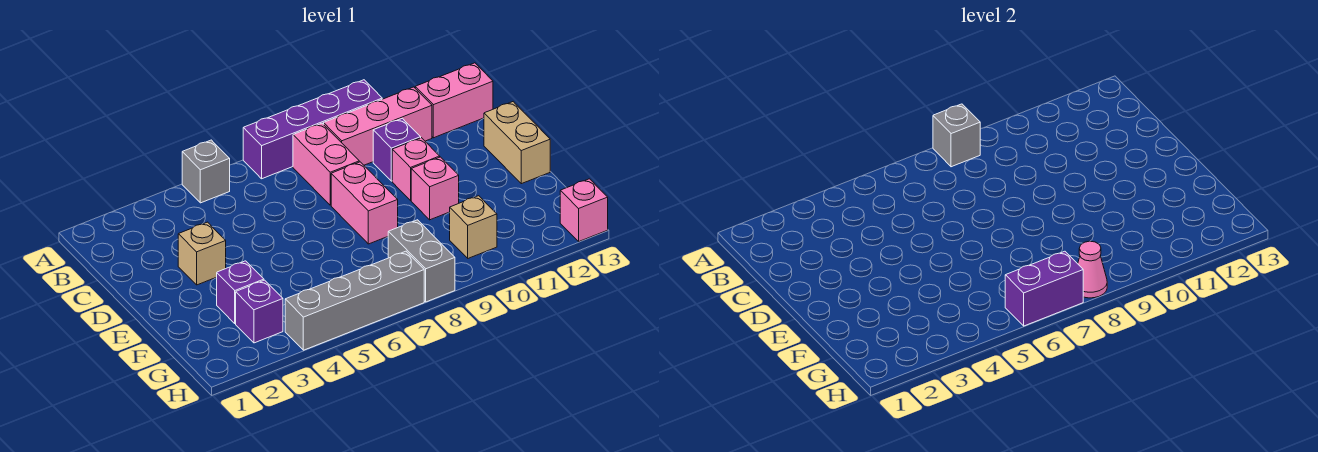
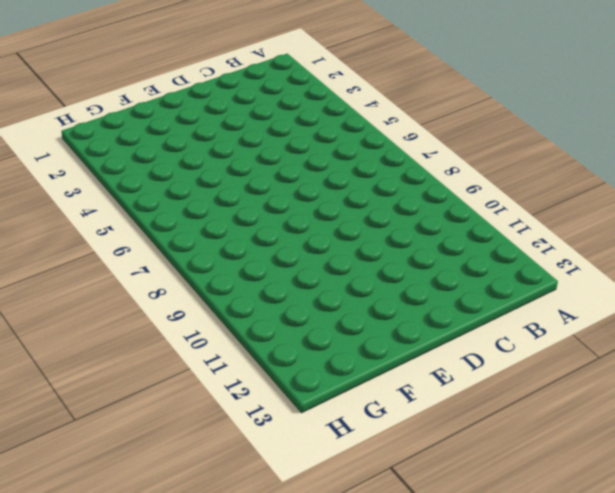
none -> grey brick A5 level 1
none -> purple brick A7:A10 level 1
none -> pink brick B8:C8 level 1

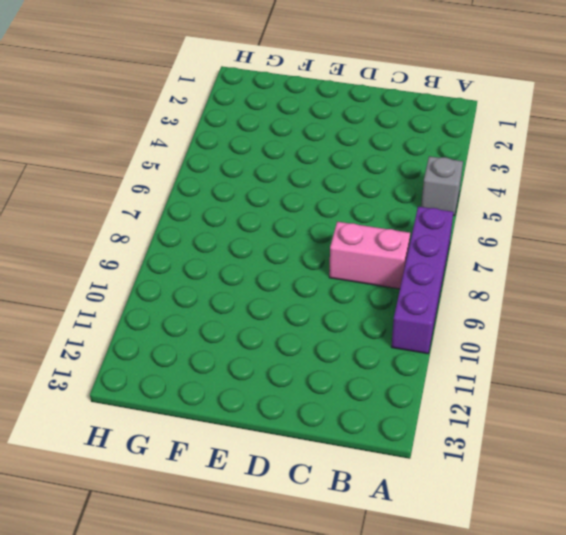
none -> pink brick B9:B11 level 1
none -> pink brick B12:B13 level 1
none -> purple brick C10 level 1

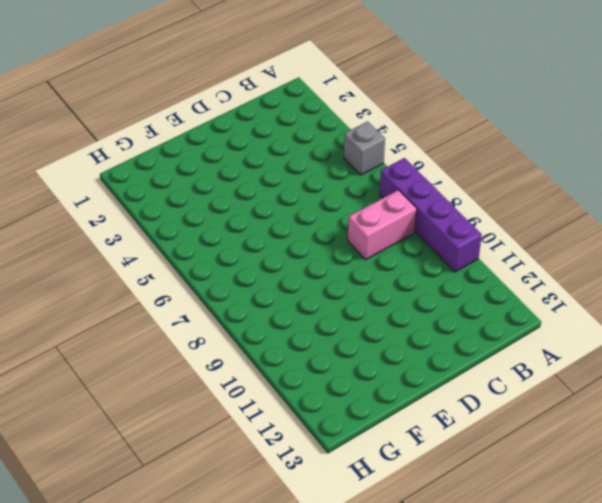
none -> pink brick B9:B11 level 1
none -> pink brick B12:B13 level 1
none -> purple brick C10 level 1

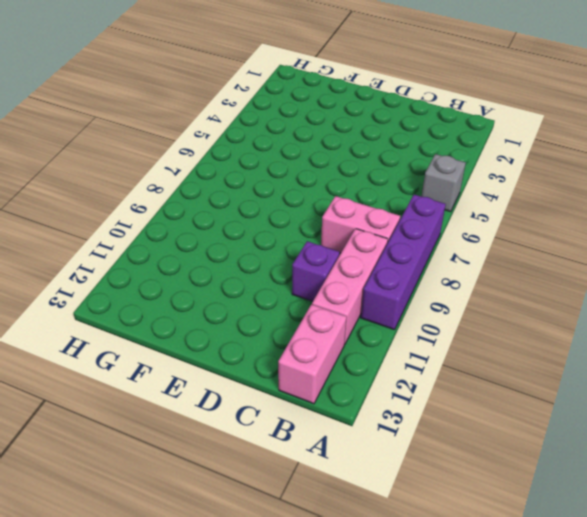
none -> tan brick D3 level 1
none -> pink brick D8:E8 level 1
none -> pink brick D10 level 1

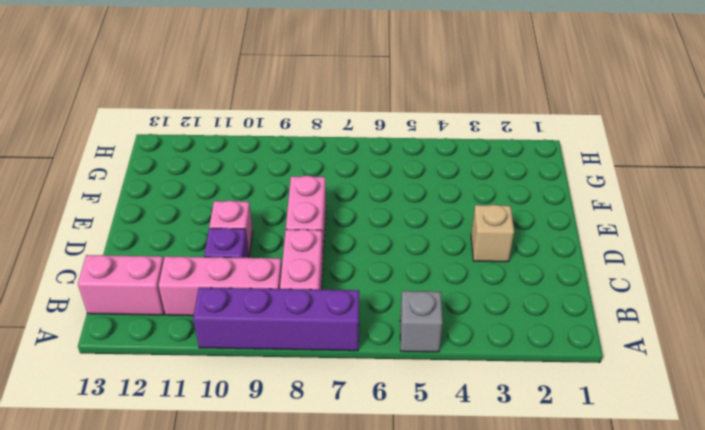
none -> tan brick D13:E13 level 1
none -> pink brick E10 level 1
none -> purple brick F3 level 1

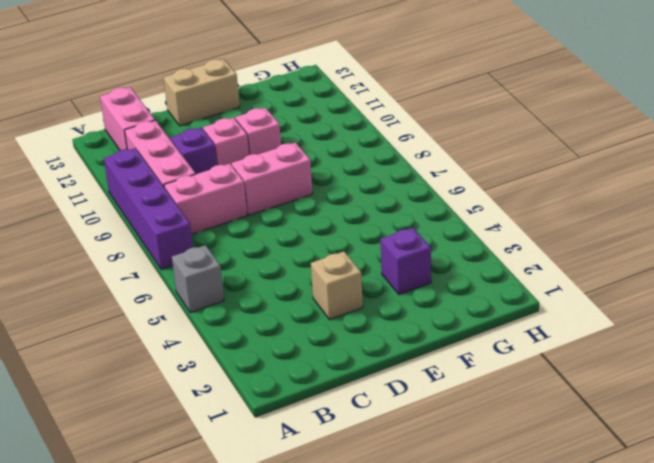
none -> purple brick G3 level 1
none -> grey brick G8:H8 level 1
none -> tan brick G10 level 1

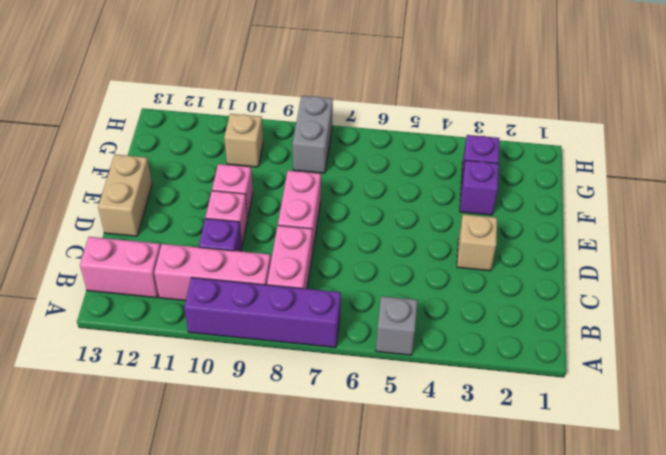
none -> grey brick H4:H7 level 1
none -> pink brick H13 level 1
none -> grey brick A8 level 2

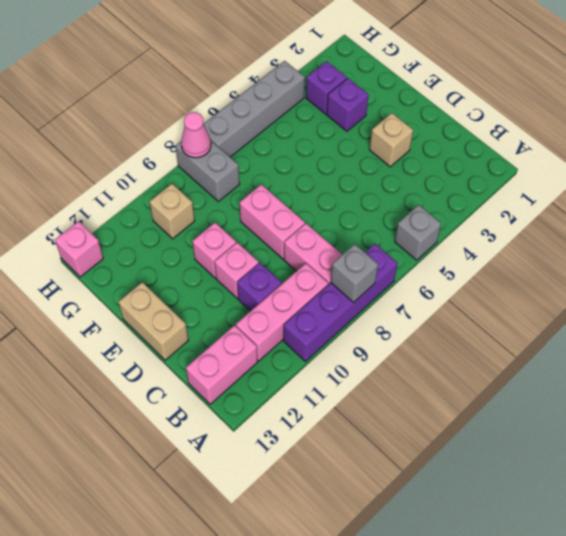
none -> purple brick H6:H7 level 2

